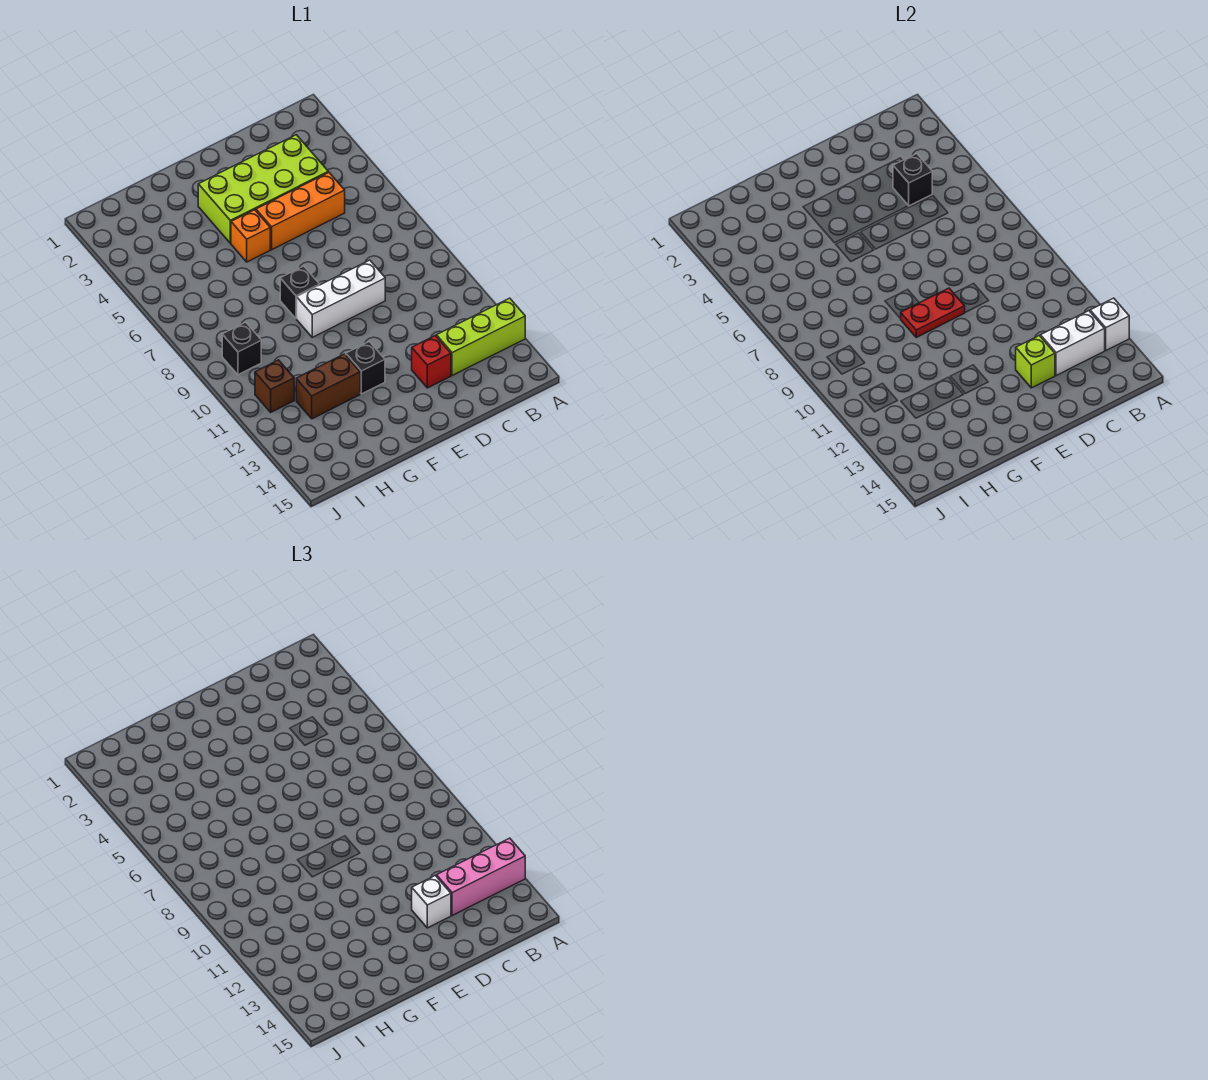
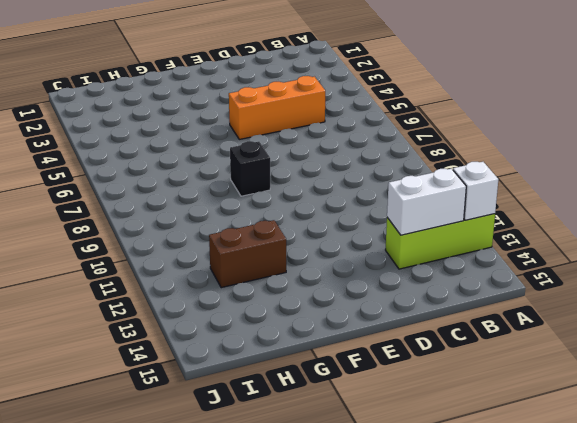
none -> lime brick C3:F4 level 1
none -> white brick D9:F9 level 1
none -> red brick D13 level 1

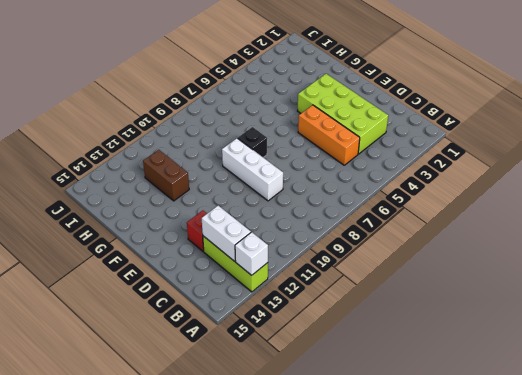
none -> orange brick F5 level 1
none -> black brick F12 level 1
none -> black brick I9 level 1

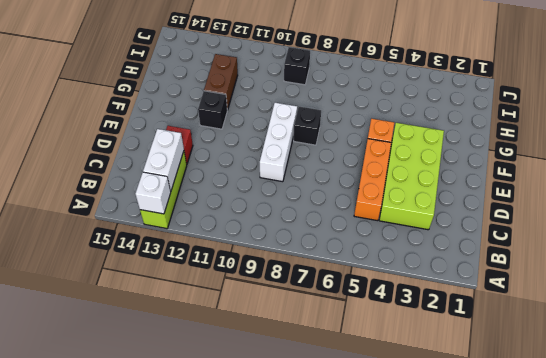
none -> brown brick I11 level 1
none -> black brick C4 level 2
none -> lime brick D13 level 2

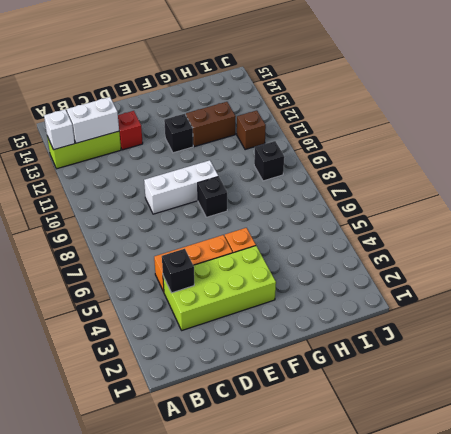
none -> lime brick D13 level 2
none -> red plate E9:F9 level 2
none -> pink brick A13:C13 level 3

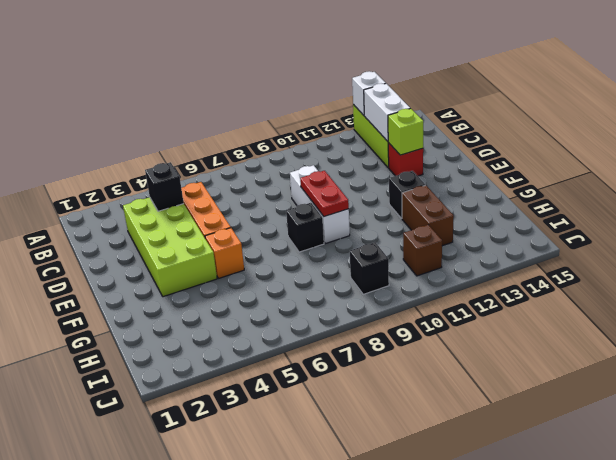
none -> pink brick A13:C13 level 3
none -> white brick D13 level 3

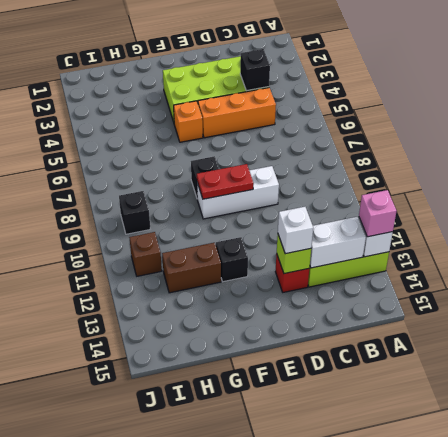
pink brick A13 level 3 -> pink brick A13:C13 level 3

